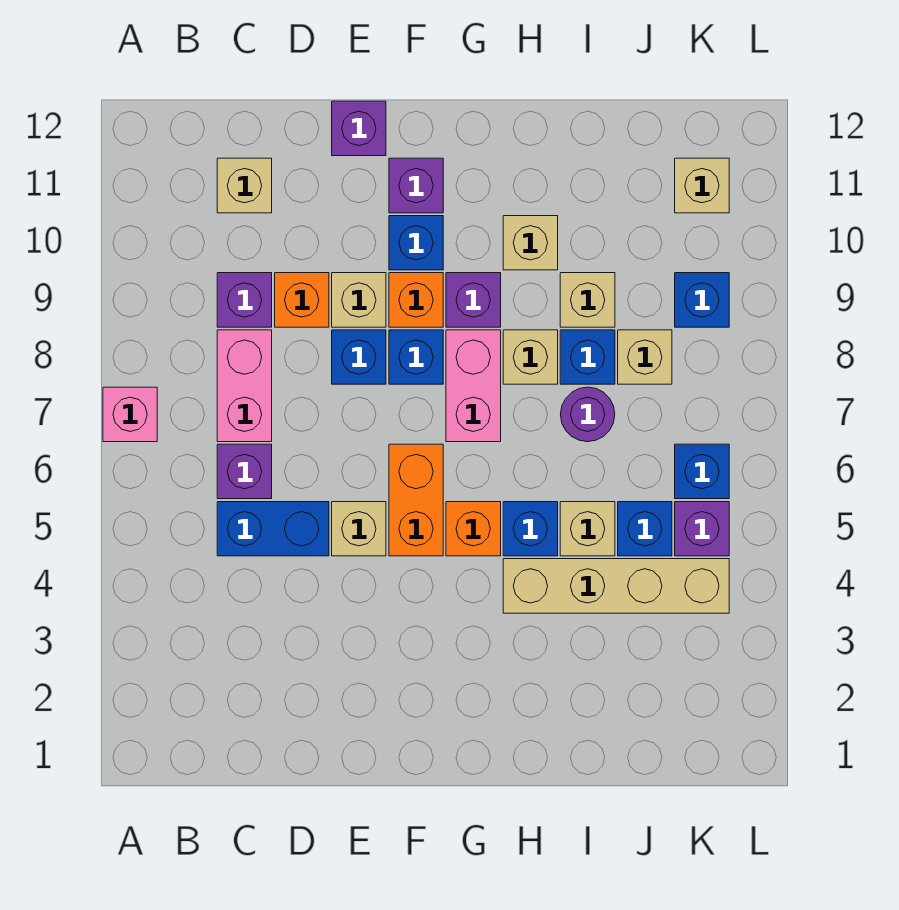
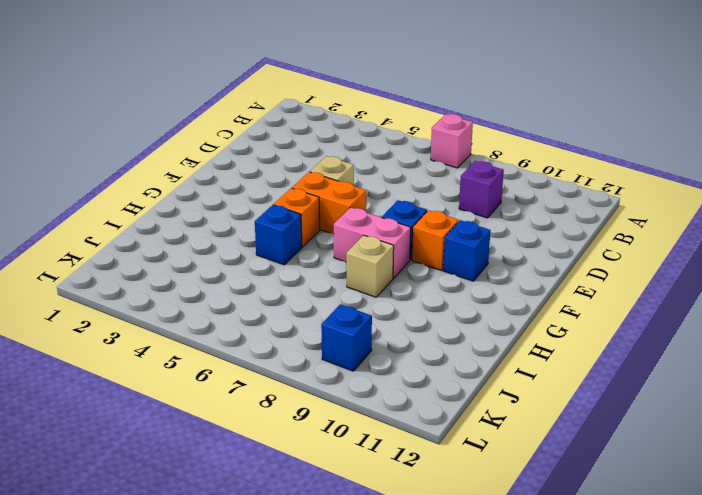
none -> blue brick C5:D5 level 1
none -> purple brick C6 level 1
none -> pink brick C7:C8 level 1
none -> tan brick C11 level 1

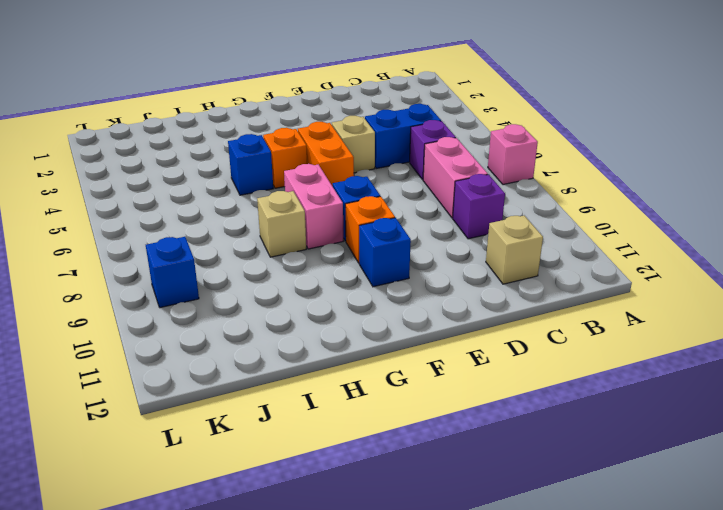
none -> orange brick D9 level 1
none -> blue brick E8 level 1
none -> tan brick E9 level 1
none -> purple brick E12 level 1

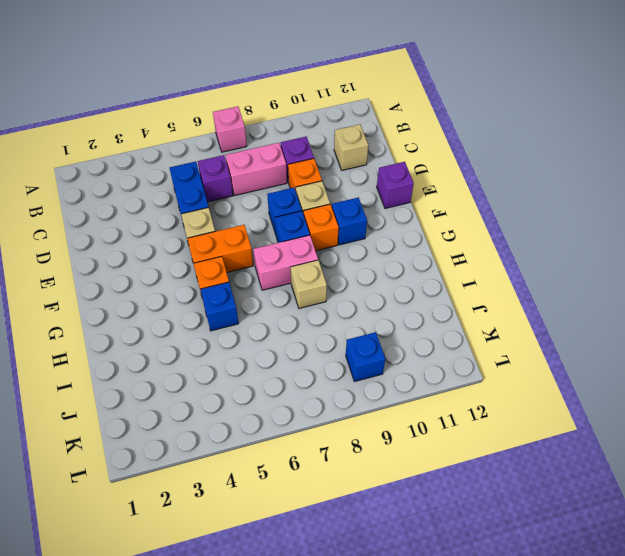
none -> purple brick F11 level 1
none -> purple brick G9 level 1
none -> tan brick H4:K4 level 1
none -> tan brick H10 level 1

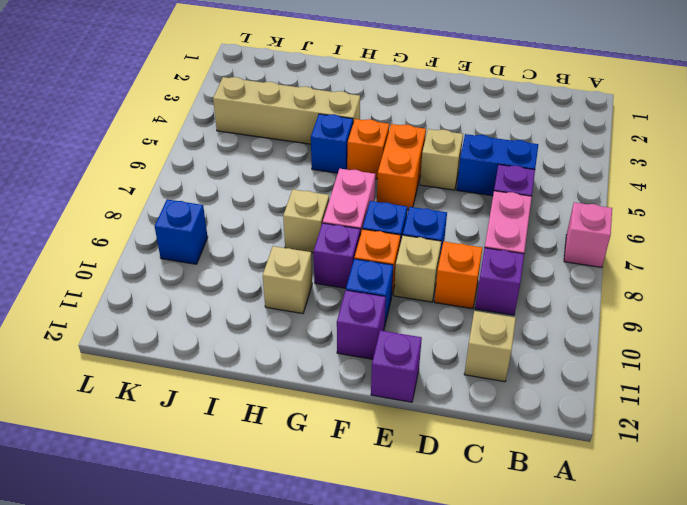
none -> tan brick I5 level 1
none -> purple round brick I7 level 1
none -> blue brick I8 level 1
none -> tan brick I9 level 1

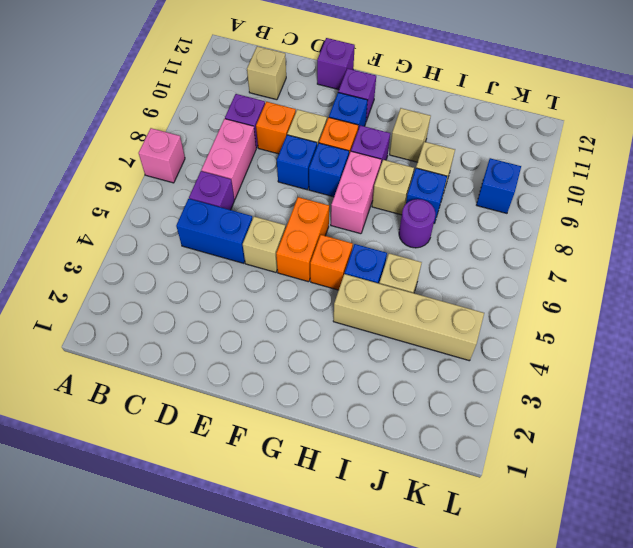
none -> blue brick J5 level 1
none -> tan brick J8 level 1
none -> purple brick K5 level 1
none -> blue brick K6 level 1

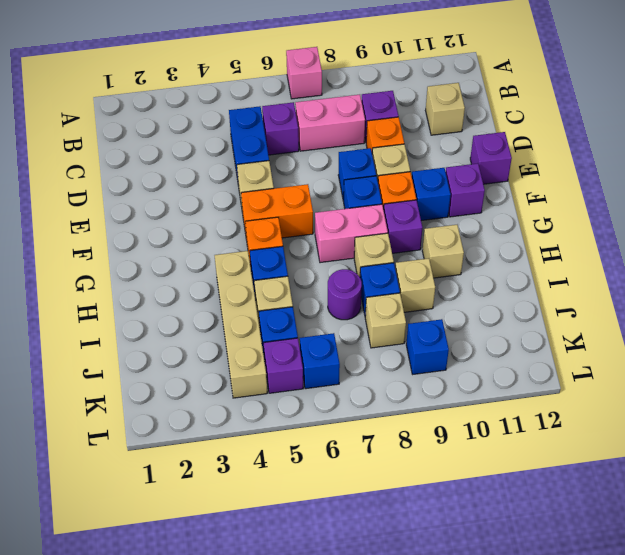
none -> tan brick K11 level 1

